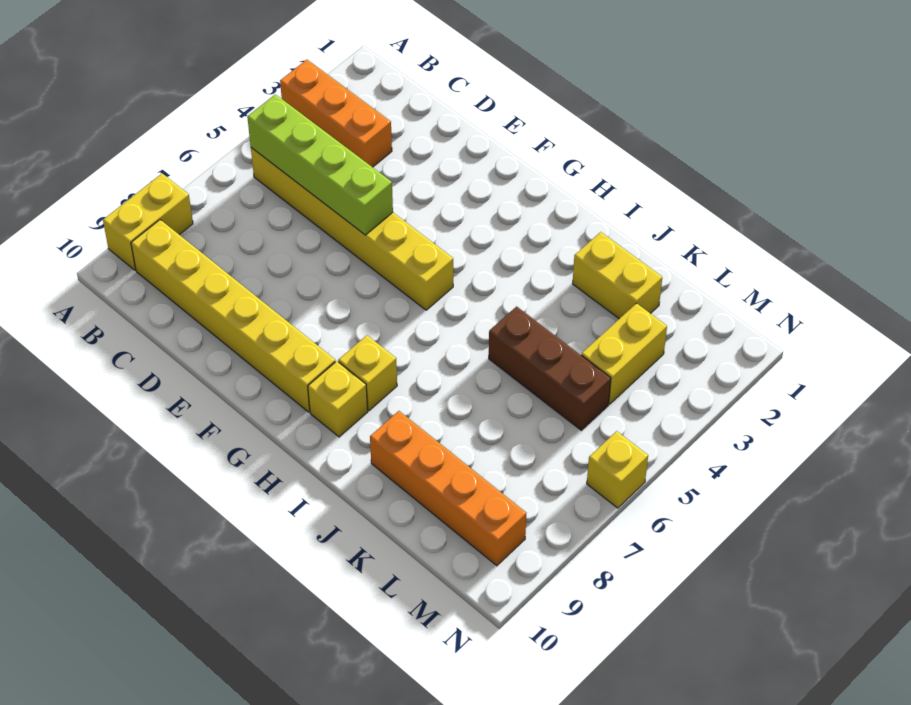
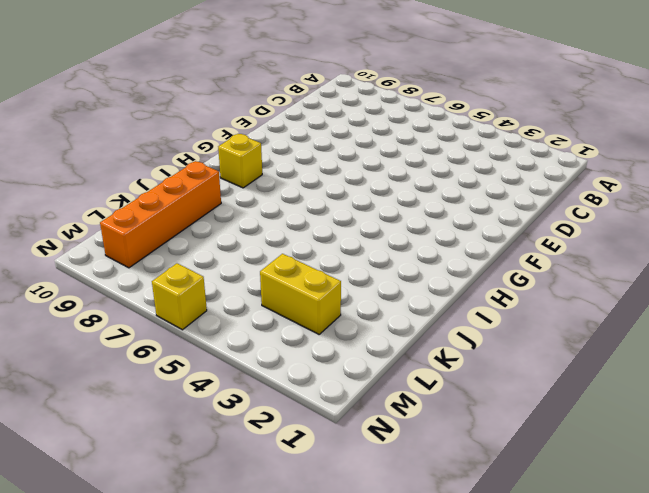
none -> orange brick A3:C3 level 1
none -> yellow brick A8:A9 level 1
none -> yellow brick B5:G5 level 1

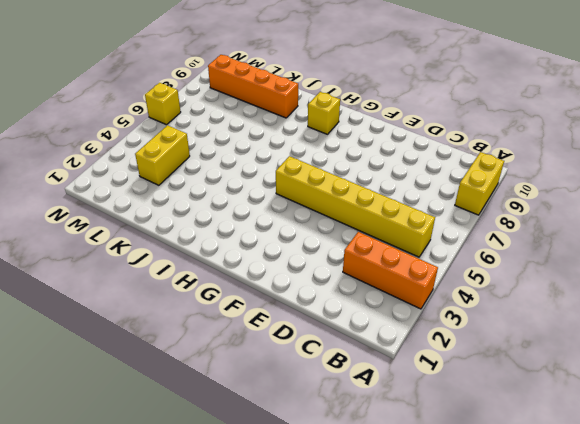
none -> yellow brick B9:G9 level 1
none -> yellow brick H8 level 1
none -> yellow brick J2:K2 level 1

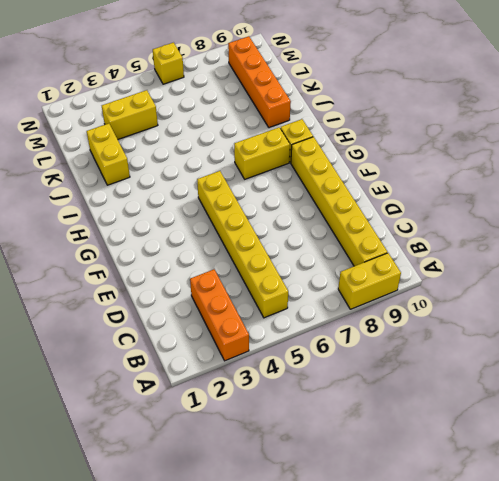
yellow brick H7:H8 level 1 -> yellow brick H8 level 1
none -> brown brick J5:L5 level 1
none -> lime brick B5:E5 level 2

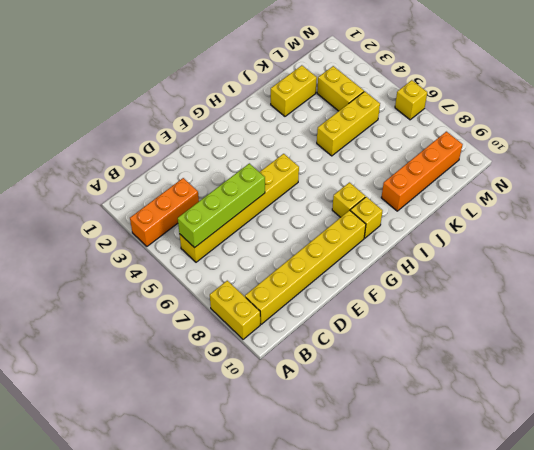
yellow brick J5:L5 level 1 -> brown brick J5:L5 level 1

